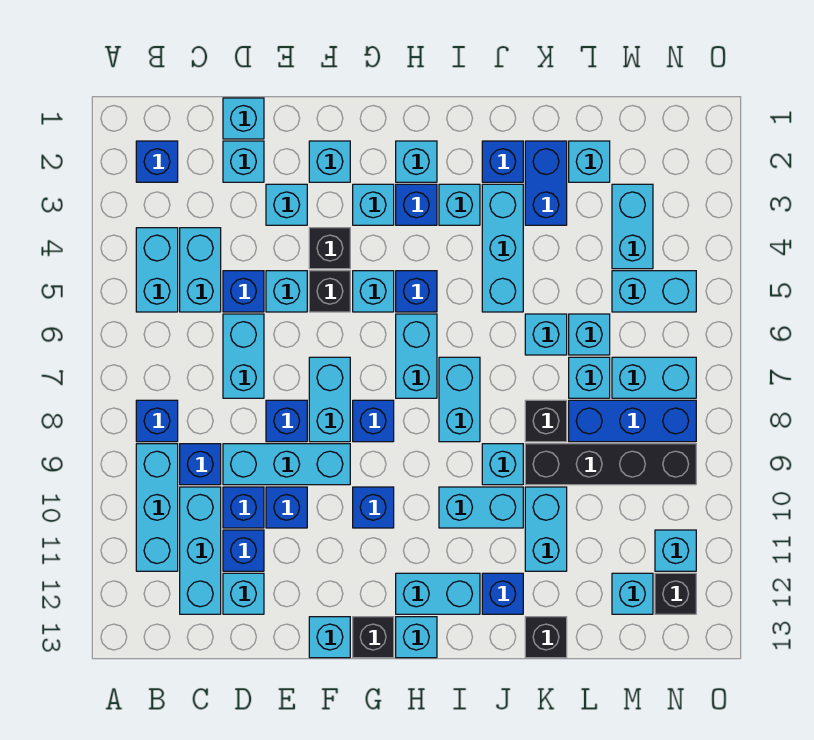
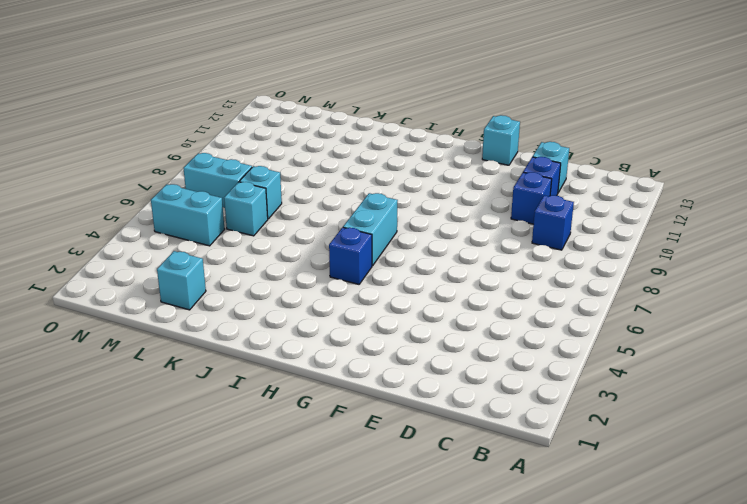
none -> blue brick B2 level 1
none -> cyan brick B4:B5 level 1
none -> blue brick B8 level 1
none -> cyan brick B9:B11 level 1

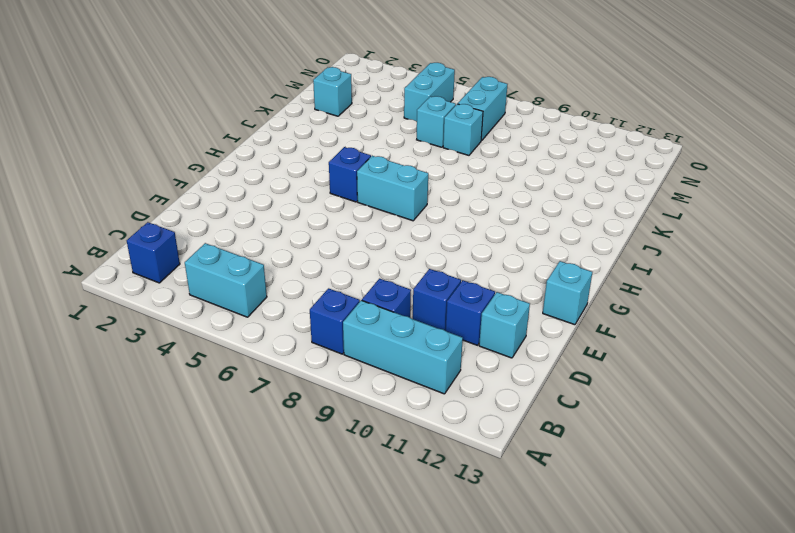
none -> cyan brick C4:C5 level 1
none -> cyan brick C10:C12 level 1
none -> cyan brick D1 level 1
none -> cyan brick D2 level 1

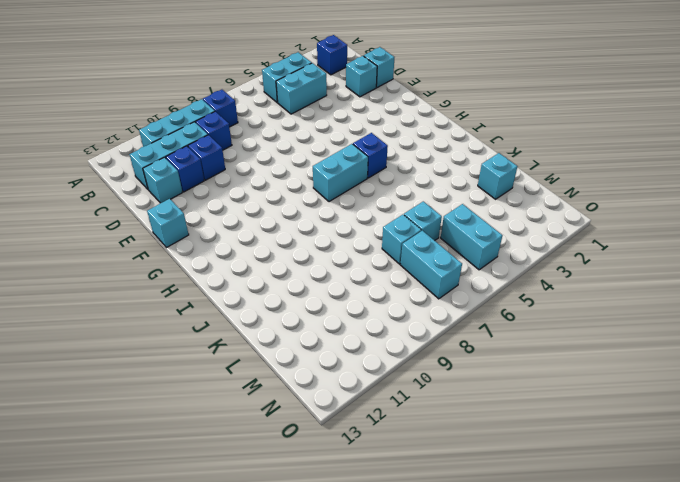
none -> blue brick D5 level 1
none -> cyan brick D6:D7 level 1
none -> cyan brick D9:F9 level 1
none -> cyan brick E3 level 1

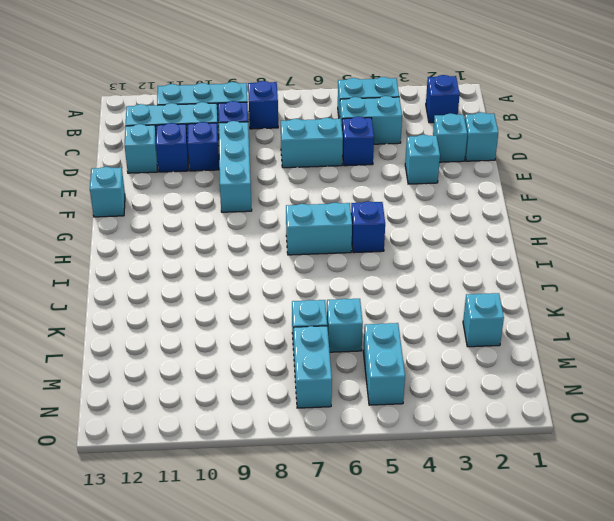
none -> cyan brick E5 level 1
none -> blue brick E8 level 1
none -> blue brick E10 level 1
none -> cyan brick F2 level 1

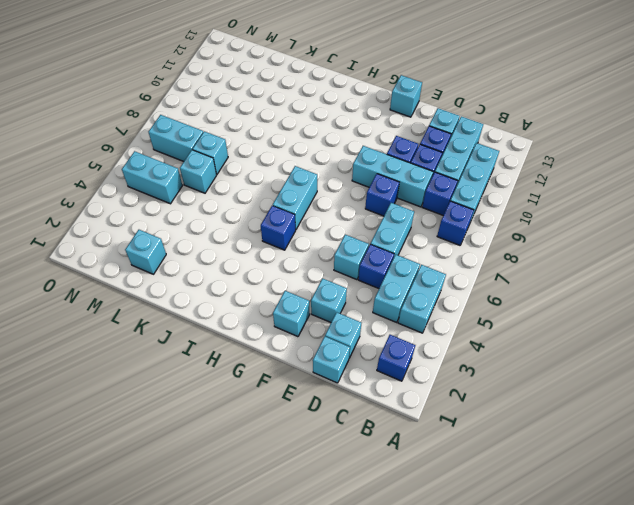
none -> black brick F4 level 1
none -> black brick F5 level 1
none -> cyan brick F7:F8 level 1
none -> cyan brick G3 level 1

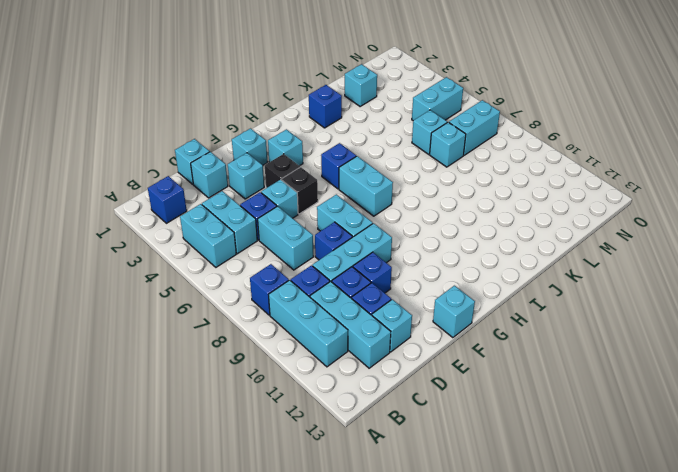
none -> cyan brick G5 level 1
none -> blue brick G8 level 1
none -> blue brick G10 level 1
none -> black brick G13 level 1

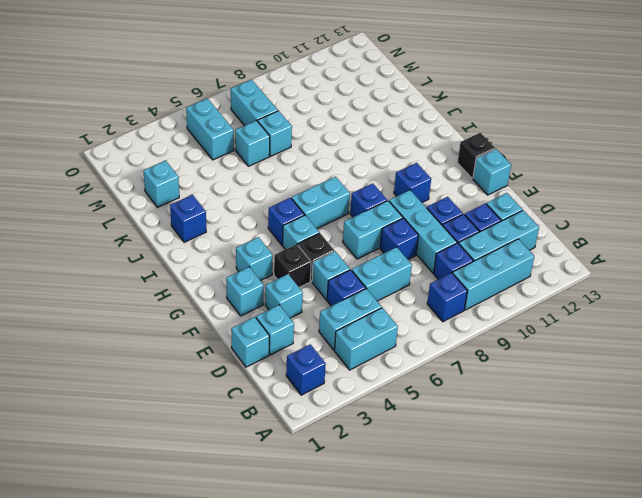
none -> cyan brick H2 level 1
none -> blue brick H3 level 1
none -> cyan brick H12:I12 level 1
none -> cyan brick H13 level 1

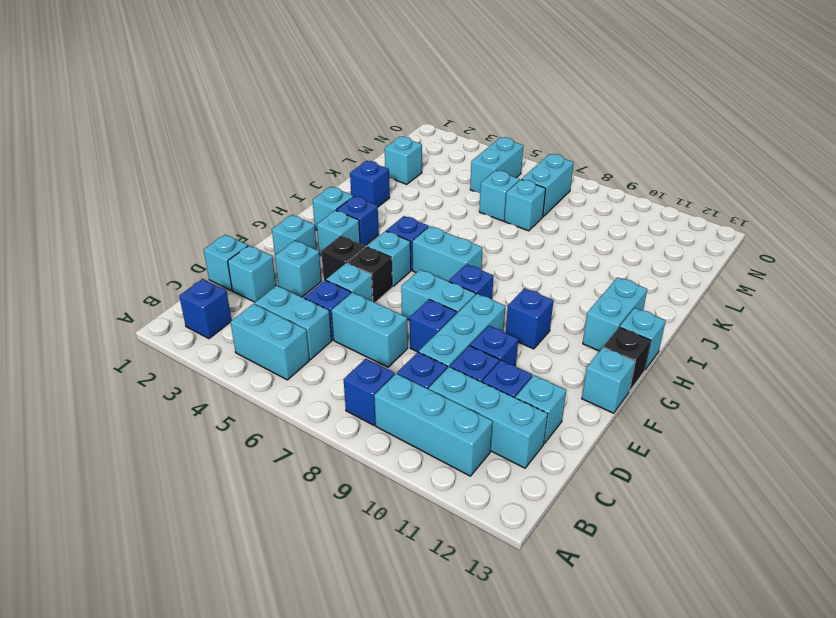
none -> cyan brick I3 level 1
none -> cyan brick I7:I8 level 1
none -> cyan brick I10:J10 level 1
none -> cyan brick J3:J5 level 1

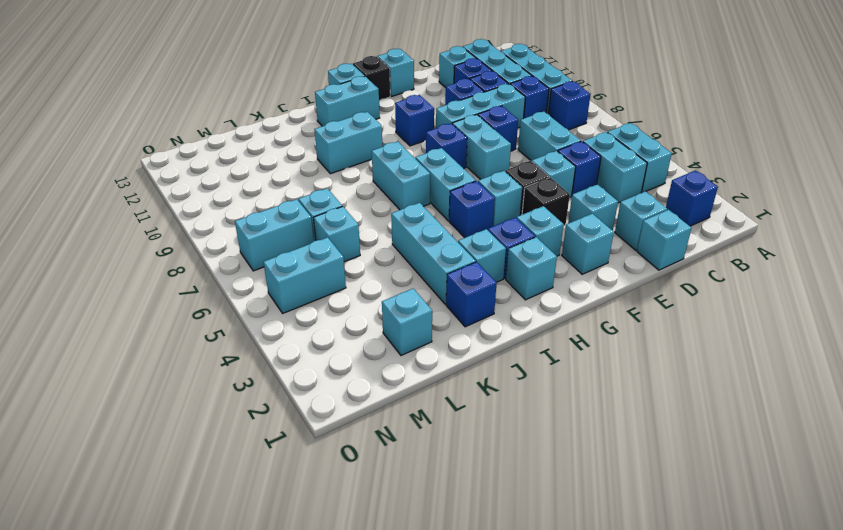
none -> cyan brick J9 level 1
none -> blue brick J12 level 1
none -> blue brick K2:K3 level 1
none -> cyan brick K6 level 1

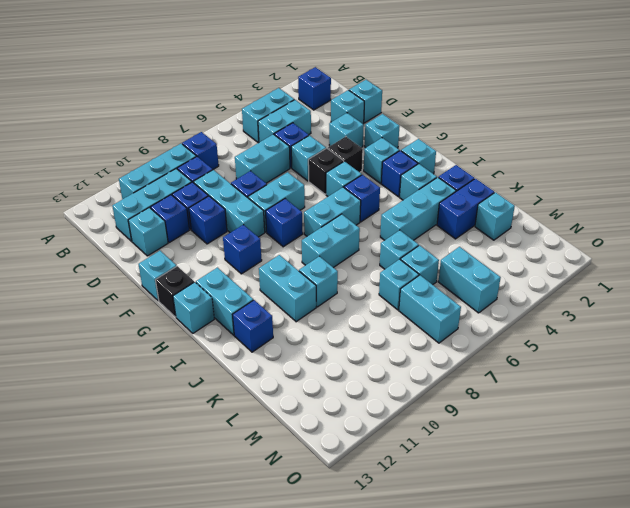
none -> black brick K8 level 1
none -> black brick K9:N9 level 1
none -> cyan brick K10:K11 level 1
none -> black brick K13 level 1

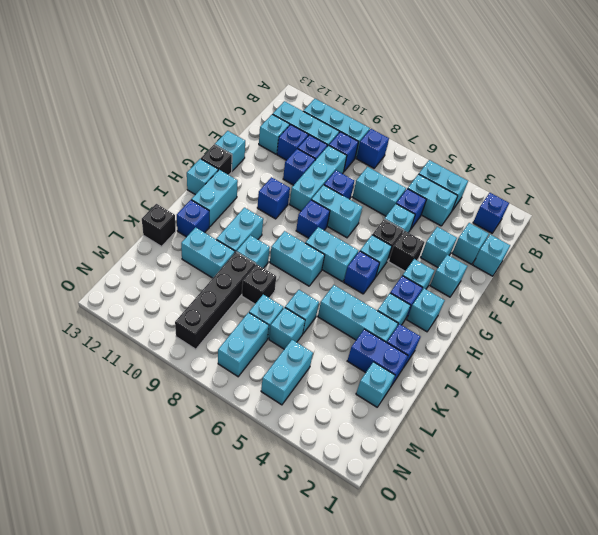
none -> blue brick L8:N8 level 1
none -> cyan brick M3:M4 level 1
none -> cyan brick M12 level 1
none -> cyan brick N11 level 1

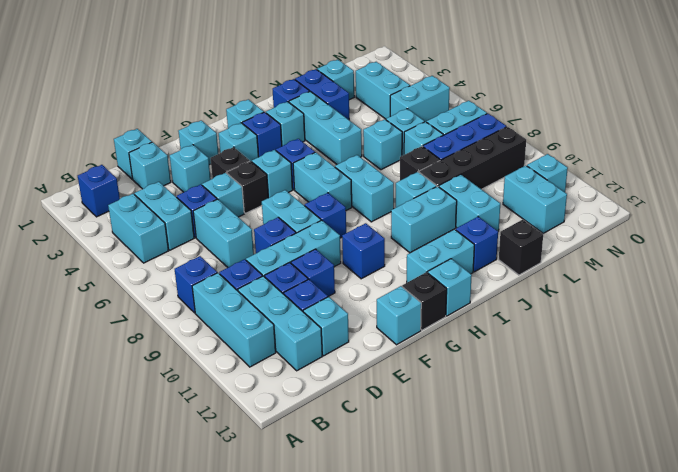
cyan brick M11:M12 level 1 -> cyan brick M12 level 1
none -> black brick N12 level 1

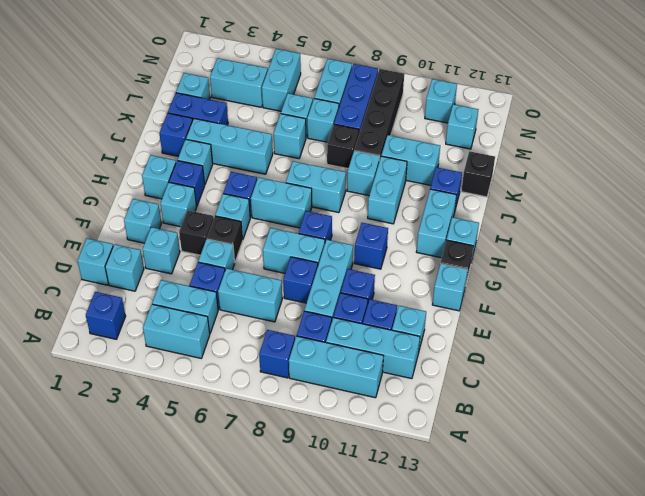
none -> black brick N12 level 1

